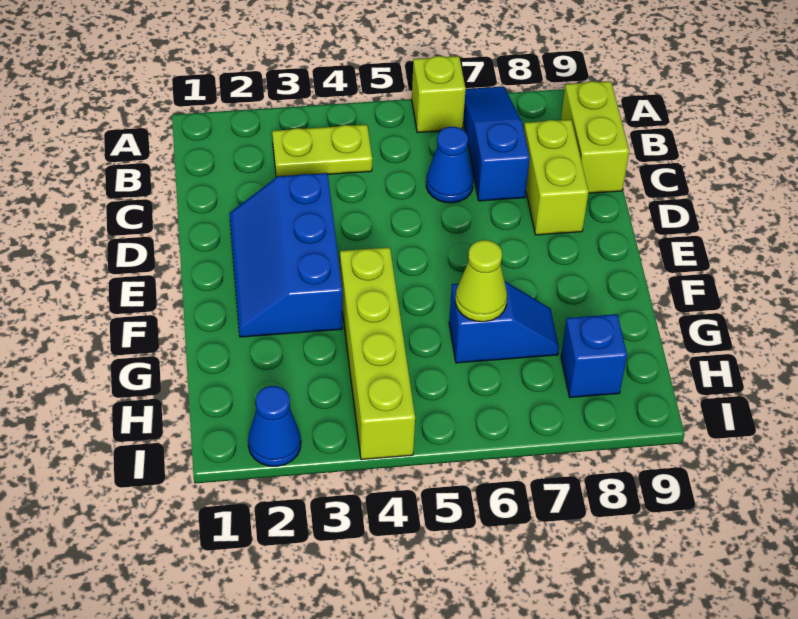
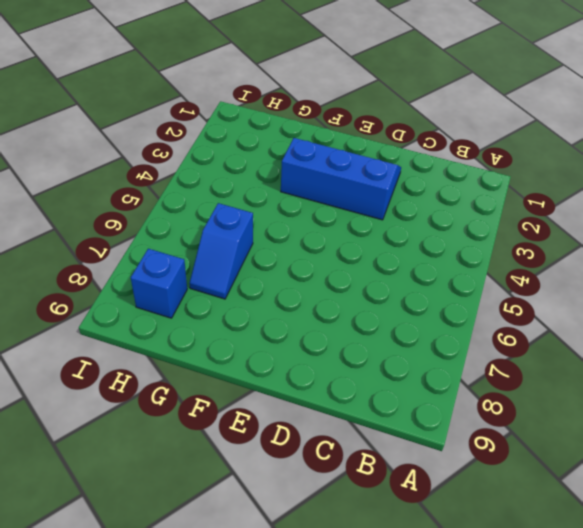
none -> lime brick A6 level 1
none -> blue slope A7:C7 level 1 top C
none -> lime plate B3:B4 level 1

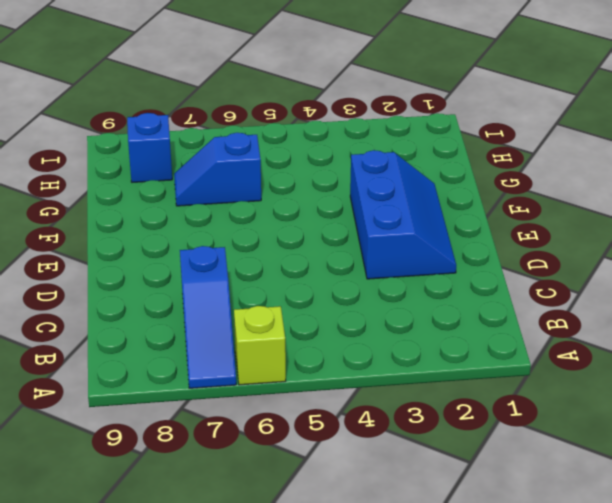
none -> lime plate B3:B4 level 1
none -> lime brick B9:C9 level 1
none -> blue cone C6 level 1

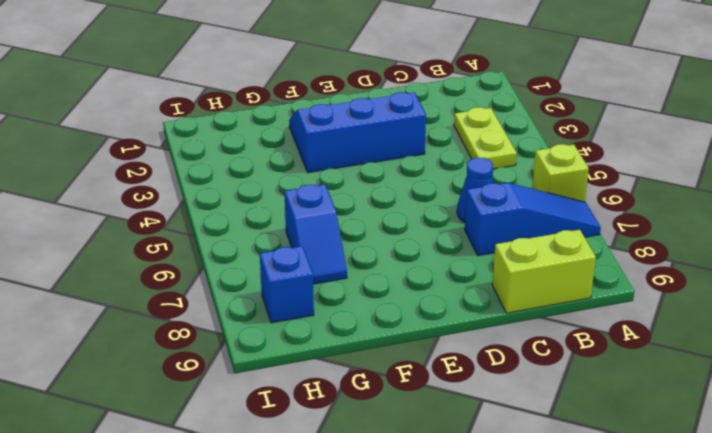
none -> lime brick C8:D8 level 1
none -> lime brick F4:I4 level 1
none -> blue cone I2 level 1

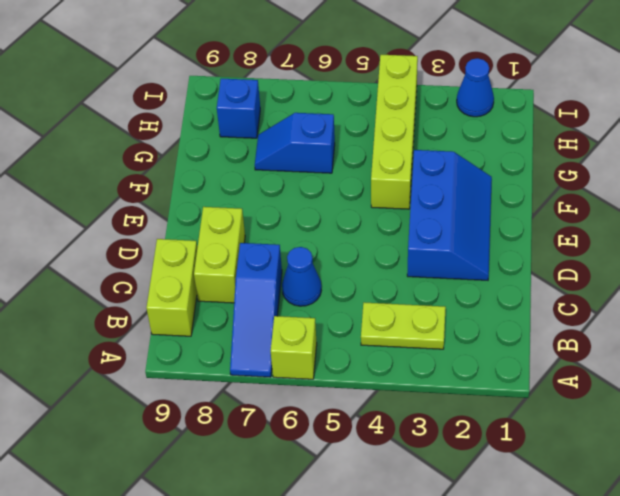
none -> lime cone G6 level 2

